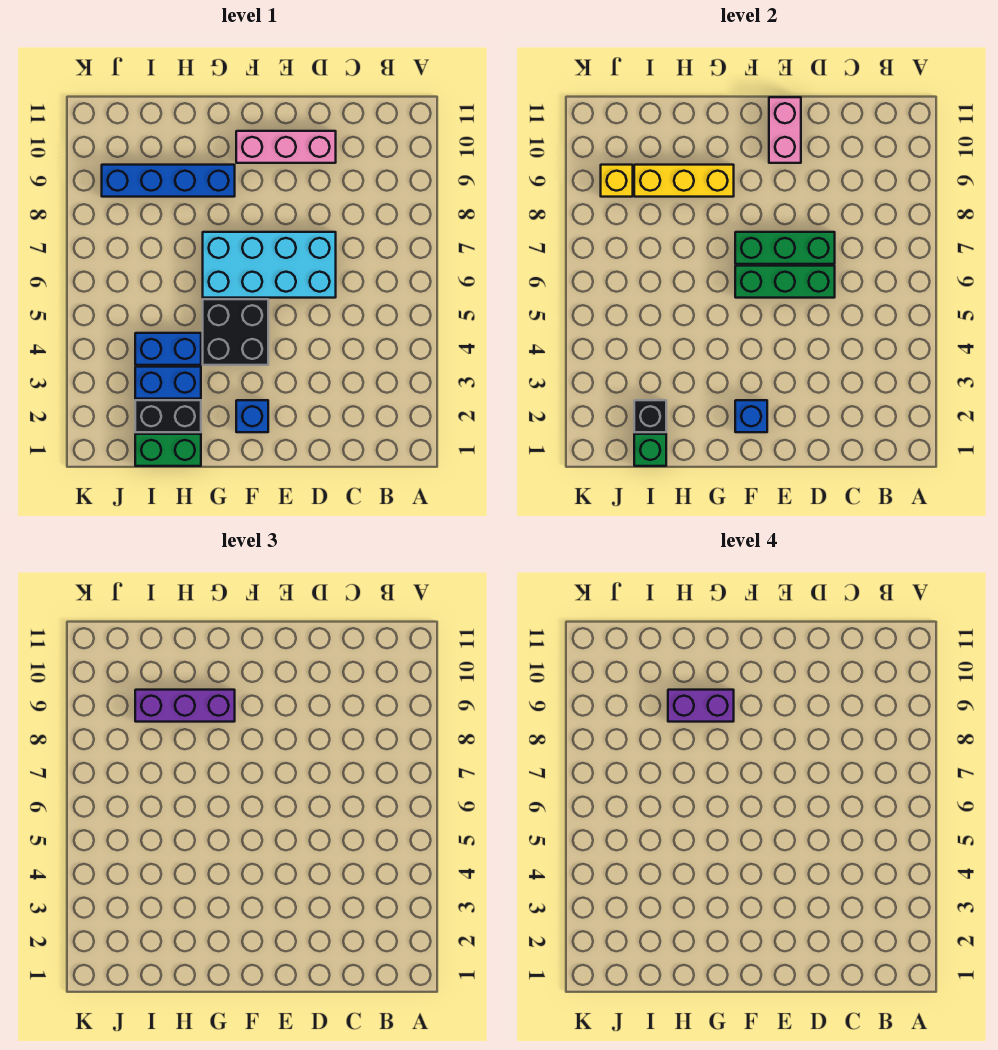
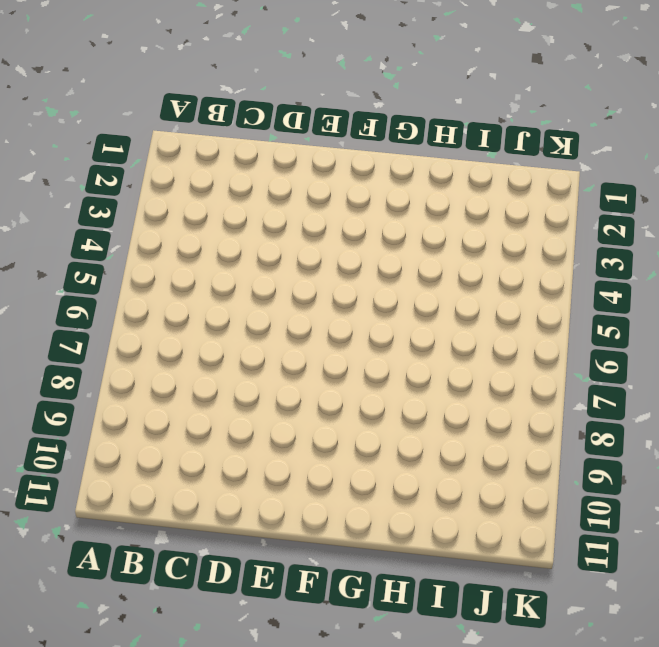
none -> cyan brick D6:G7 level 1
none -> pink brick D10:F10 level 1
none -> blue brick F2 level 1

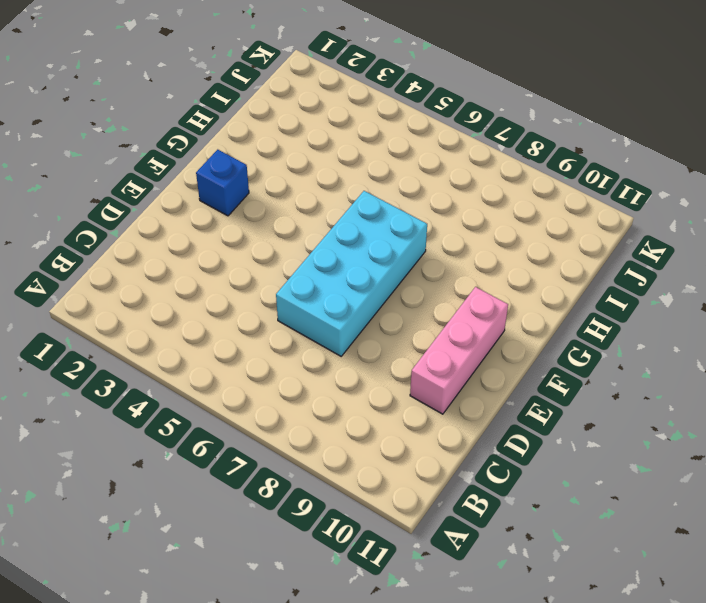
none -> black brick F4:G5 level 1
none -> blue brick G9:J9 level 1
none -> green brick H1:I1 level 1

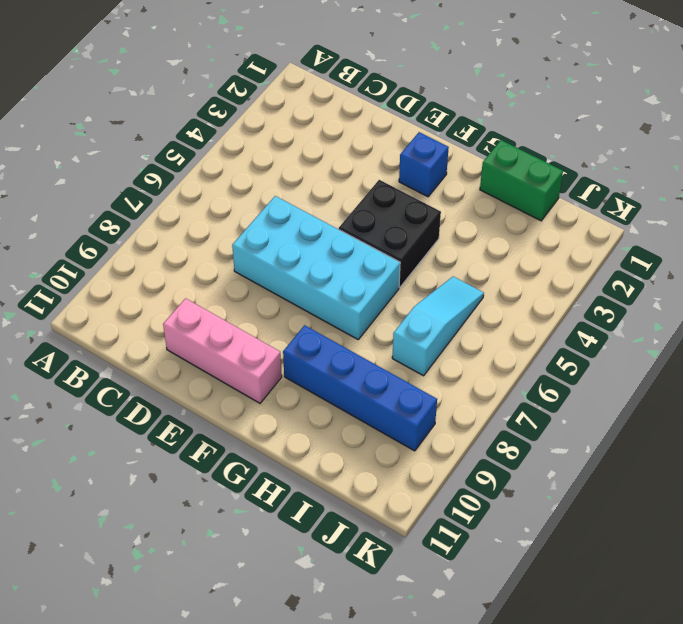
cyan slope I5:I7 level 1 top 7 -> none
none -> black brick H2:I2 level 1
none -> blue brick H3:I3 level 1
none -> blue brick H4:I4 level 1

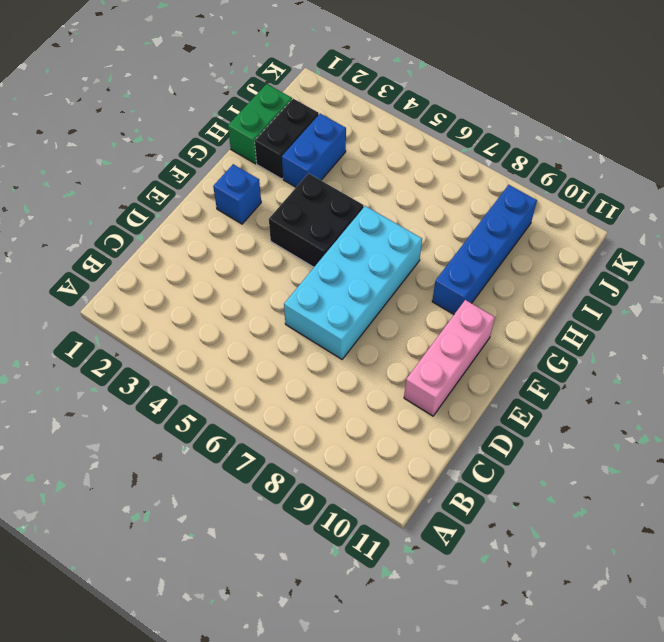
none -> blue brick H4:I4 level 1
none -> green brick D6:F6 level 2
none -> green brick D7:F7 level 2

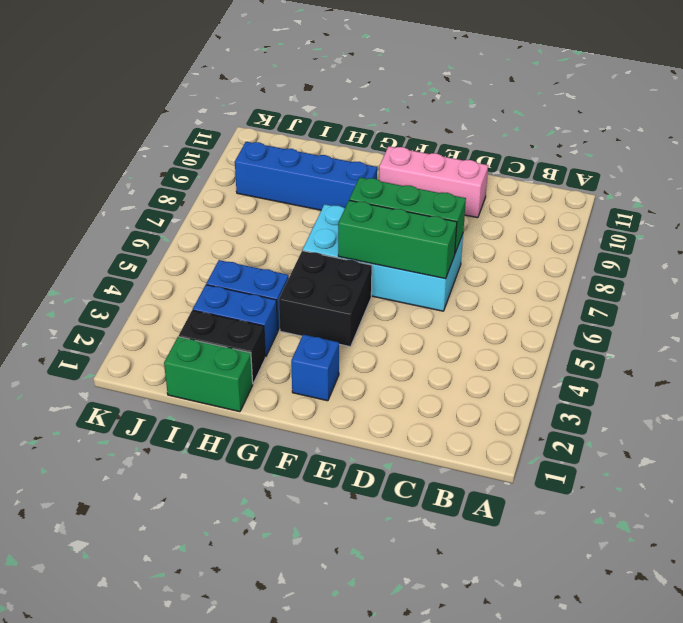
none -> pink brick E10:E11 level 2
none -> blue brick F2 level 2
none -> yellow brick G9:I9 level 2

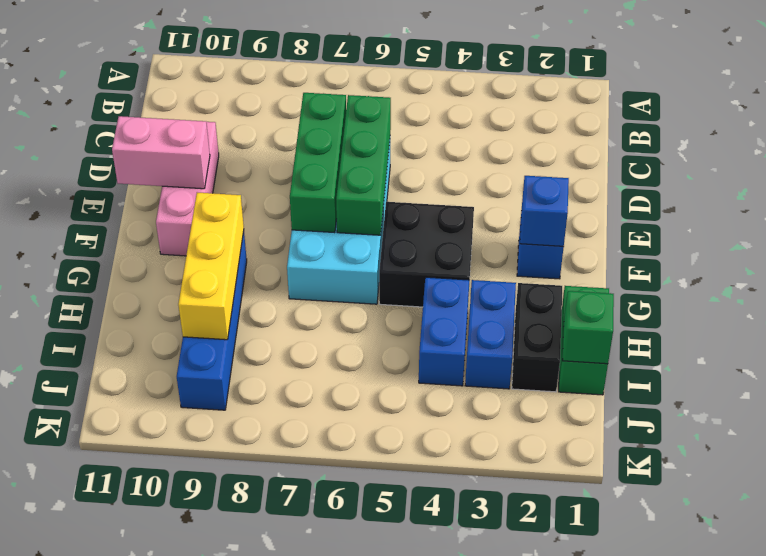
none -> black brick I2 level 2
none -> yellow brick J9 level 2
none -> purple brick G9:I9 level 3

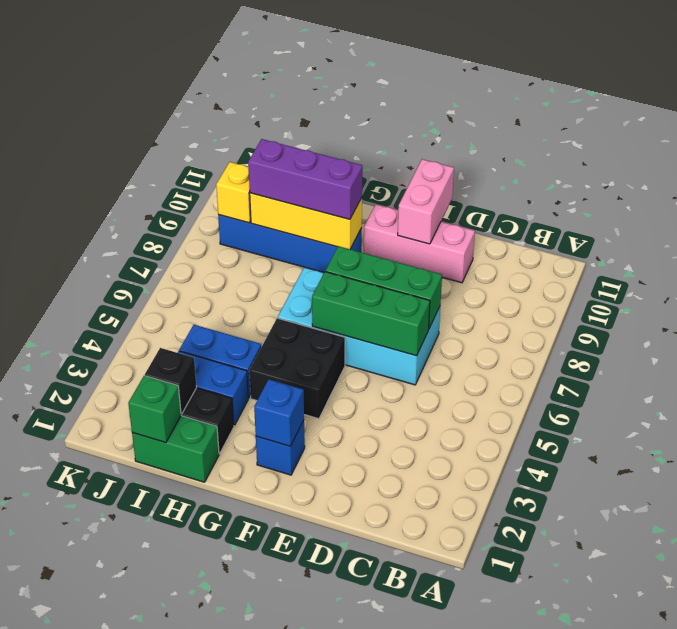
none -> purple brick G9:H9 level 4

